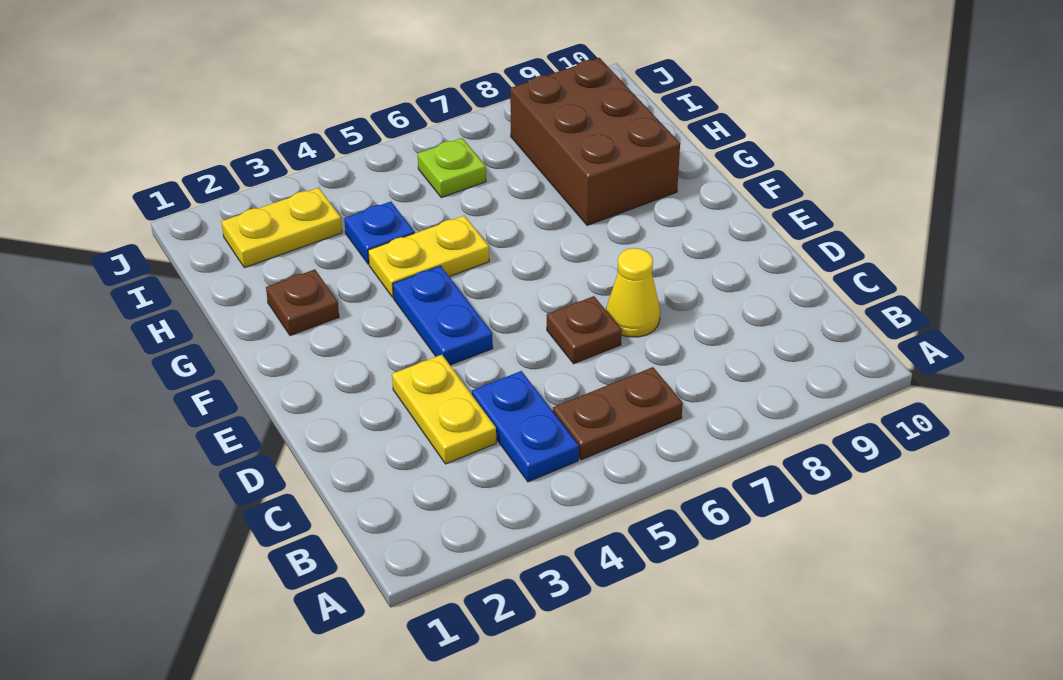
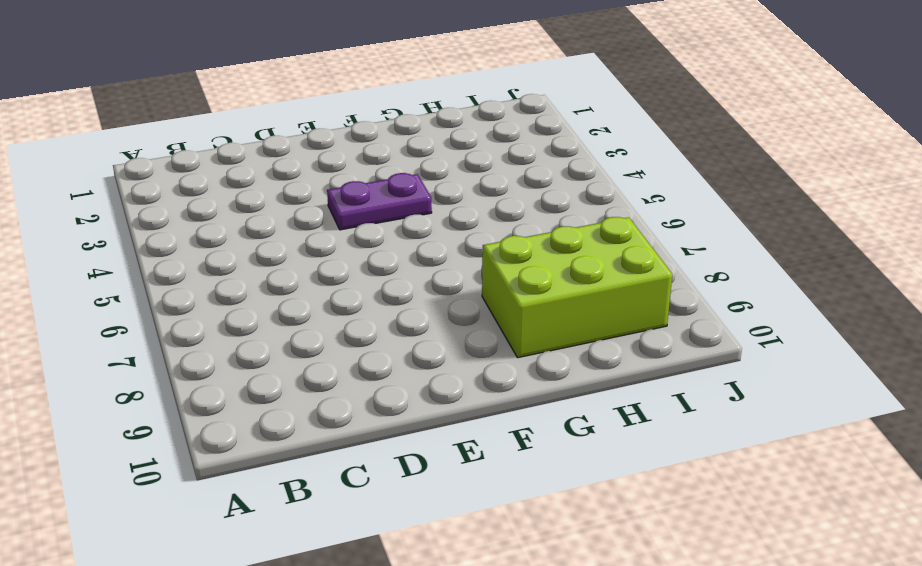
purple plate E4:F4 level 1 -> blue plate E4:F4 level 1
lime brick G8:I9 level 1 -> brown brick G8:I9 level 1
none -> blue plate B4:C4 level 1
none -> brown plate B5:B6 level 1
none -> yellow plate C3:D3 level 1

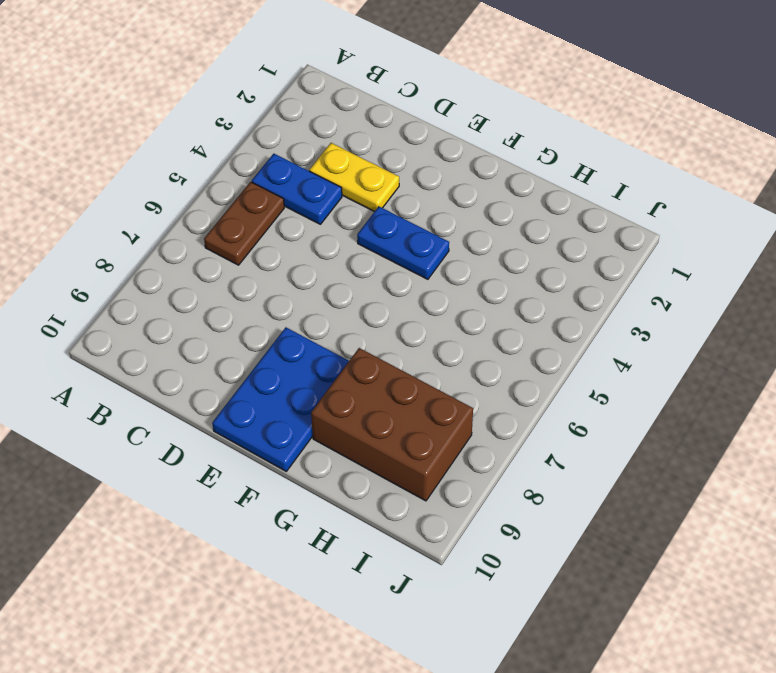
blue plate E8:F10 level 1 -> none
none -> brown plate D6 level 1
none -> yellow cone D7 level 1
none -> brown plate G2 level 1

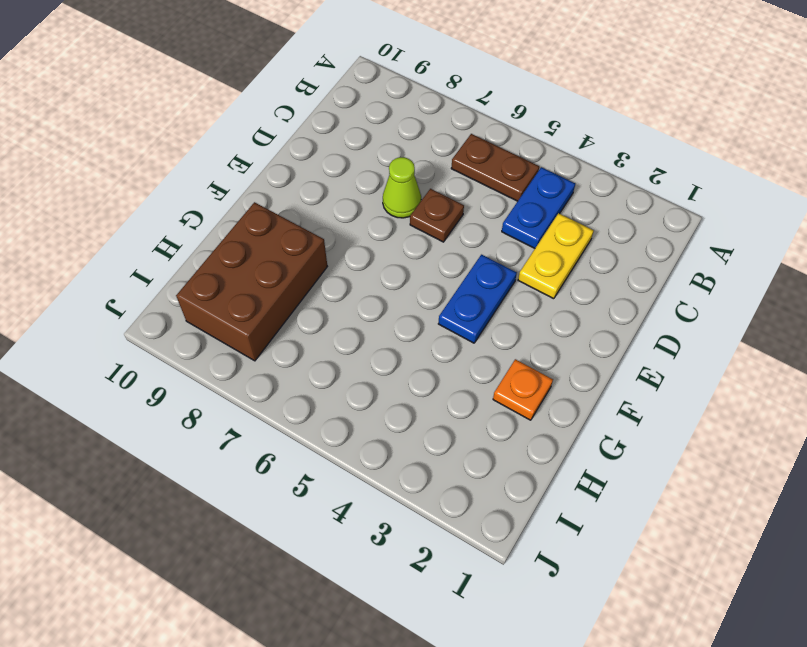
lime cone D7 level 1 -> yellow cone D7 level 1
orange plate G2 level 1 -> brown plate G2 level 1
none -> yellow plate G4:G5 level 1
none -> blue plate H4 level 1
none -> yellow plate I2:I3 level 1

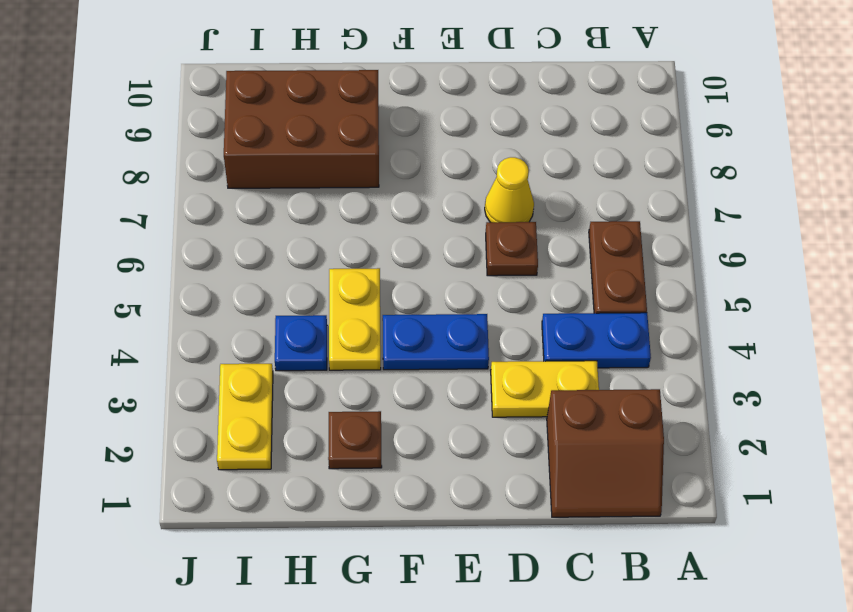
brown slope B1:C2 level 1 top 2 -> none
none -> lime plate I6 level 1

